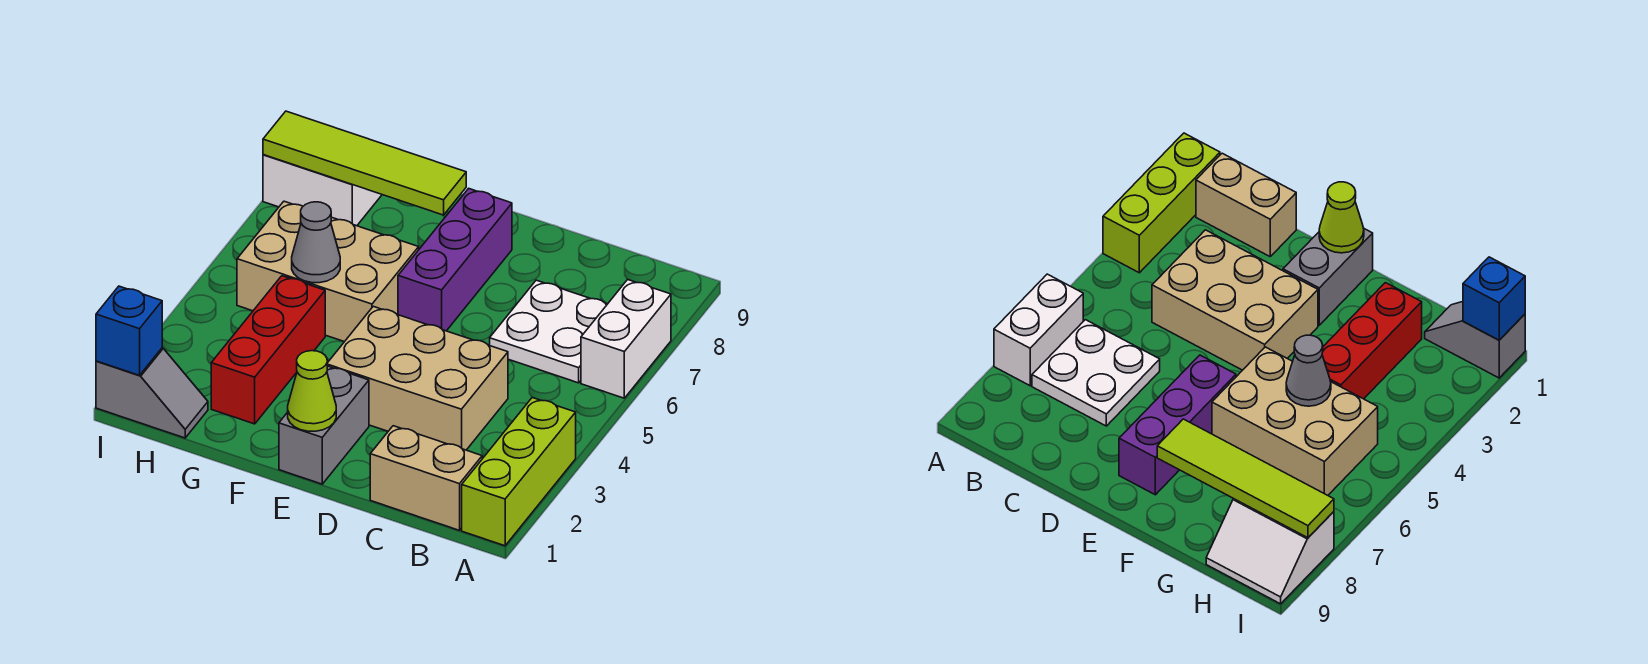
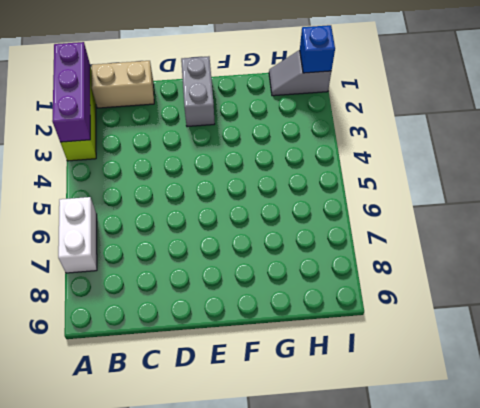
purple brick A1:A3 level 2 -> purple brick E6:E8 level 1
none -> white plate B6:C7 level 1
none -> tan brick C3:E4 level 1
none -> tan brick F5:H6 level 1

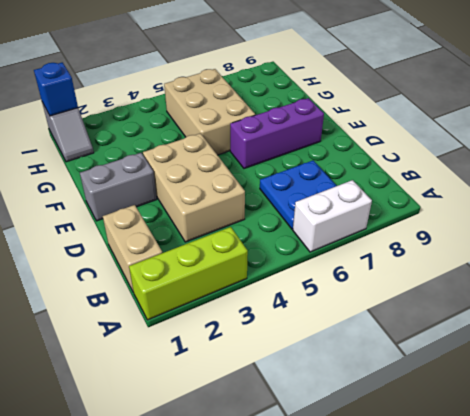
blue plate B6:C7 level 1 -> white plate B6:C7 level 1
none -> red brick G2:G4 level 1
none -> white slope H8:I9 level 1 top 8
none -> lime cone E1 level 2

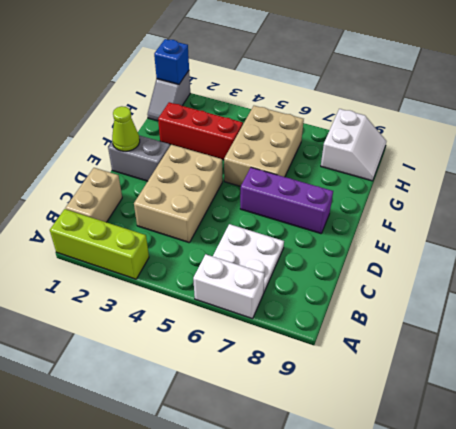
none -> lime tile F8:I8 level 2
none -> grey cone G5 level 2

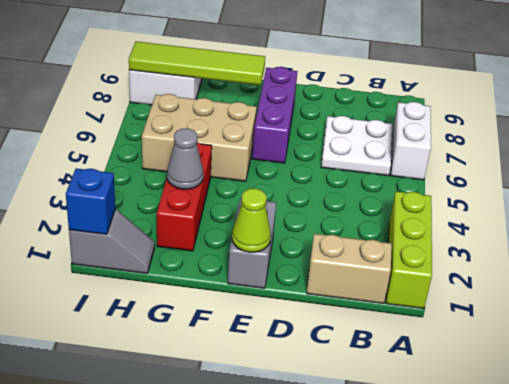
grey cone G3 level 2 -> grey cone G5 level 2
none -> tan brick C3:E4 level 1

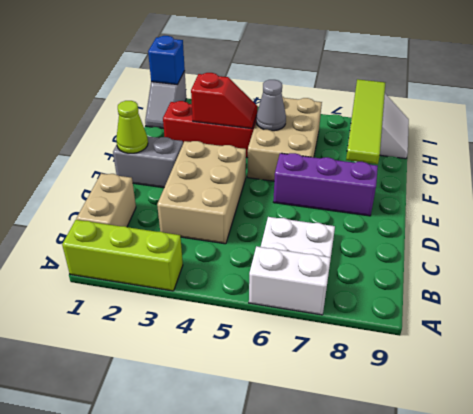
red slope G3:G4 level 2 top 3 -> none

